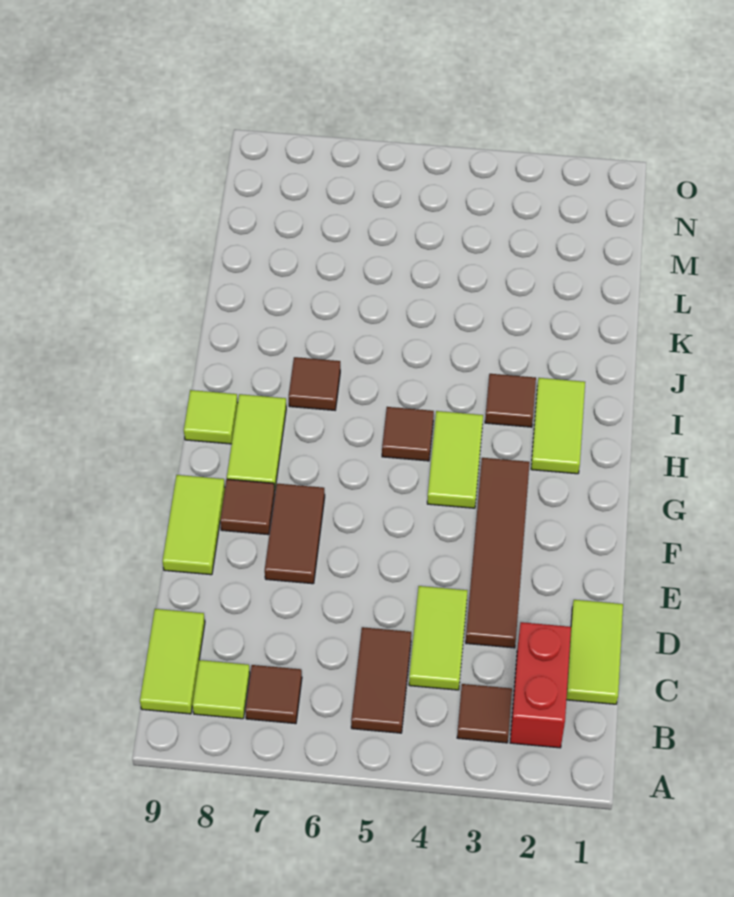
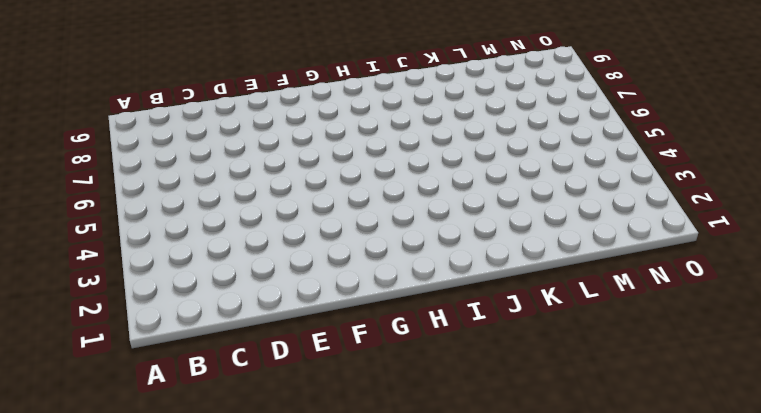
none -> red brick B2:C2 level 1
none -> brown tile B3 level 1
none -> brown tile B5:C5 level 1

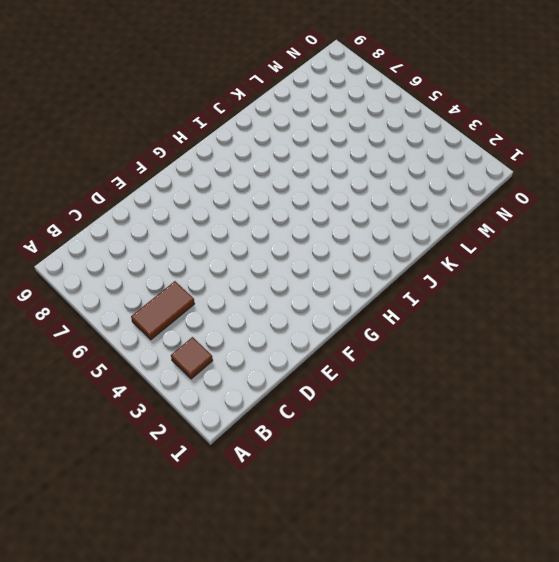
none -> red brick B2:C2 level 1
none -> brown tile B7 level 1
none -> lime tile B8 level 1

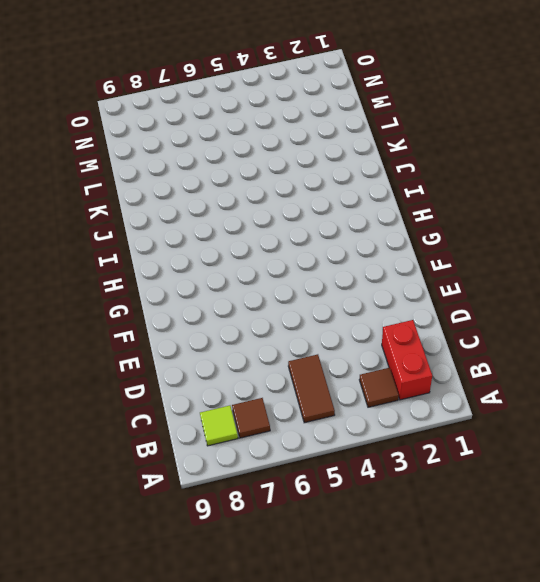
none -> lime tile B9:C9 level 1
none -> lime tile C1:D1 level 1
none -> lime tile C4:D4 level 1

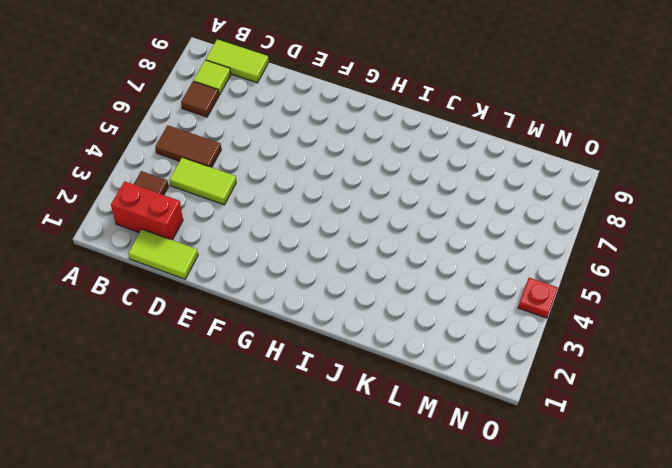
red plate O4 level 1 -> none
none -> brown tile D3:G3 level 1
none -> brown tile E7:F7 level 1
none -> lime tile E9:F9 level 1

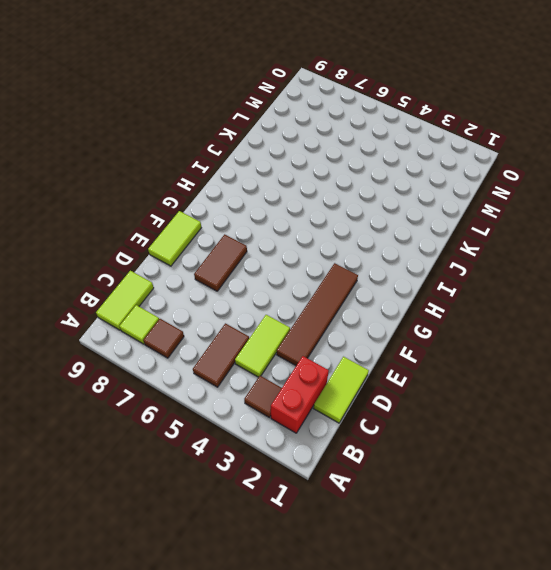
none -> brown tile F8 level 1
none -> lime tile G4:H4 level 1
none -> lime tile G8:H8 level 1

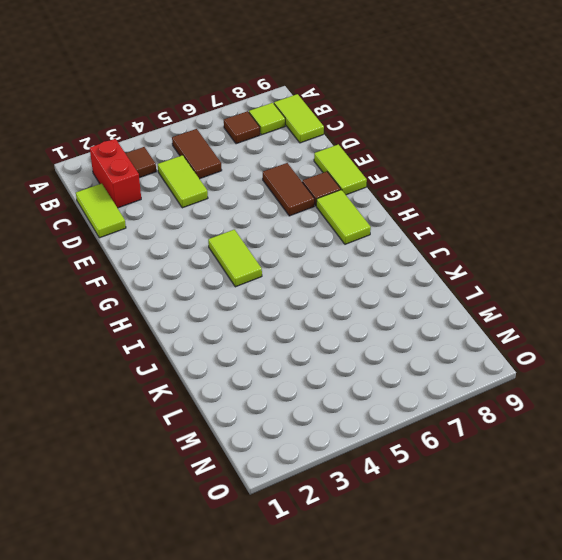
none -> brown tile D3:G3 level 1
none -> lime tile H2:I2 level 1
none -> brown tile H5 level 1

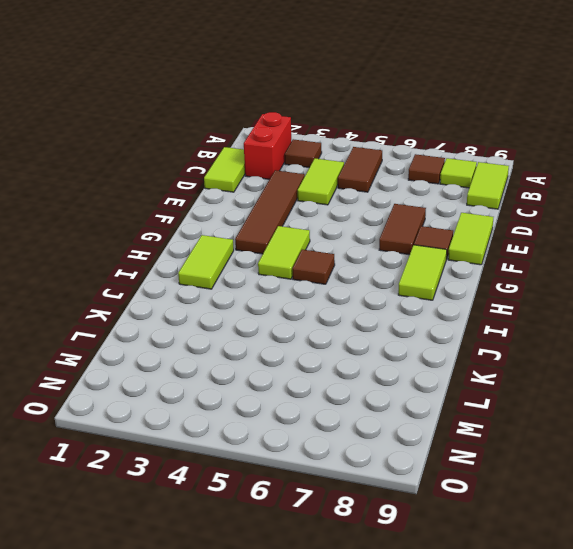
none -> lime tile H9 level 1
none -> brown tile I3 level 1
none -> brown tile I7 level 1

